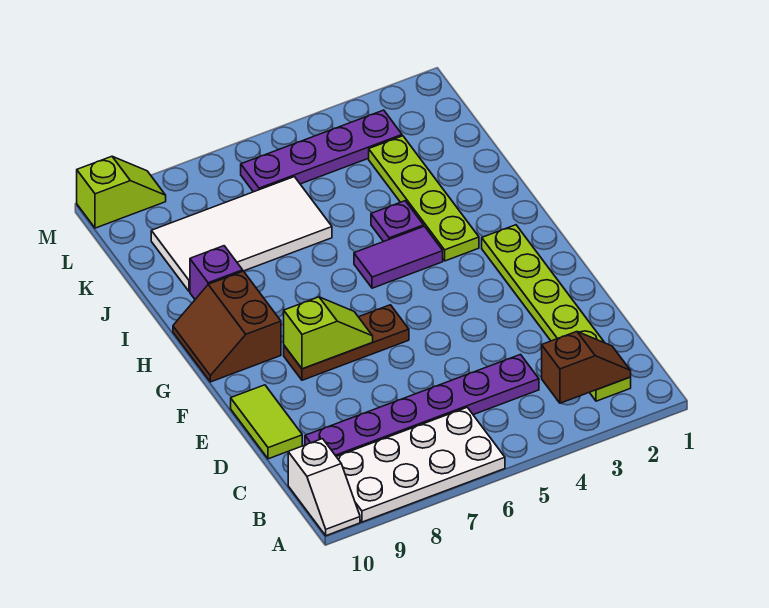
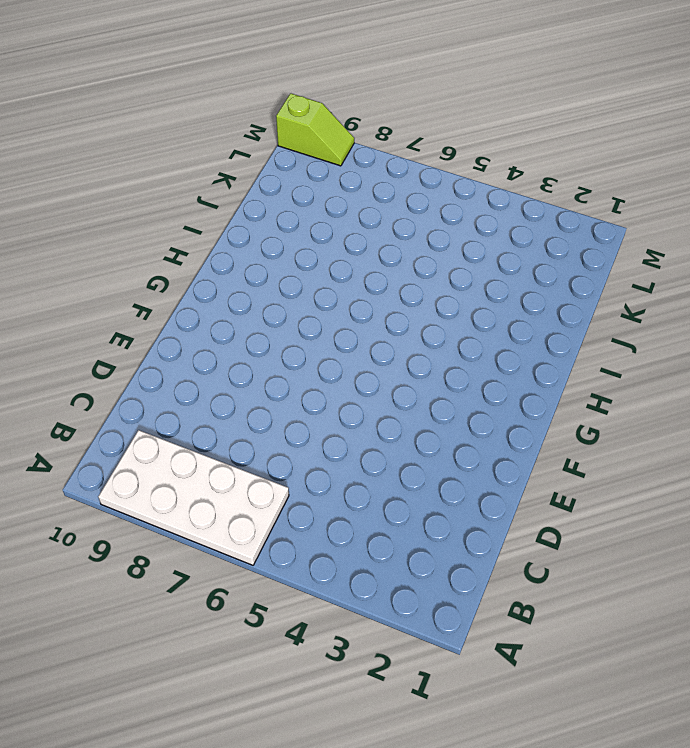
none -> white slope A10:B10 level 1 top B
none -> lime plate B2:G2 level 1
none -> purple plate C4:C9 level 1

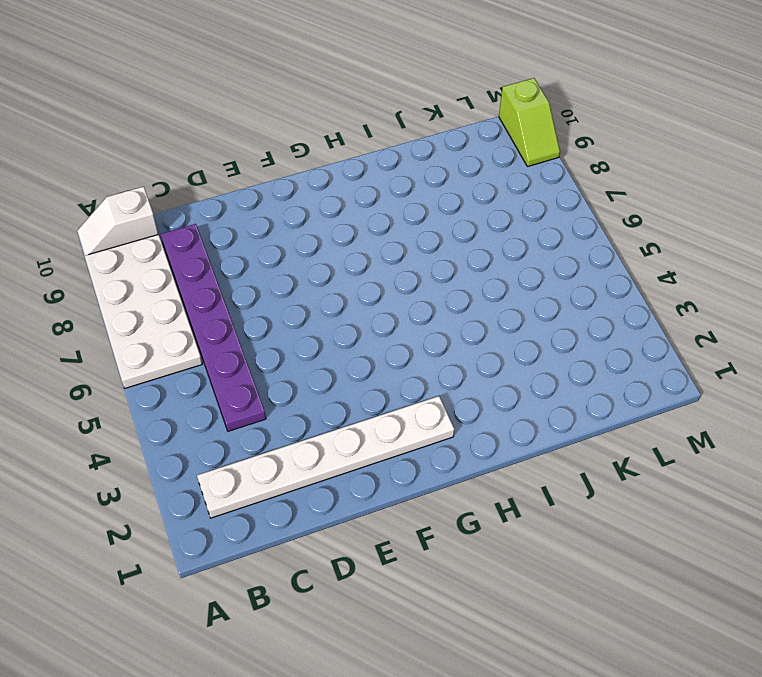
white plate B2:G2 level 1 -> lime plate B2:G2 level 1
none -> lime tile D10:E10 level 1
none -> brown plate F6:F8 level 1
none -> brown slope G9:H10 level 1 top 9

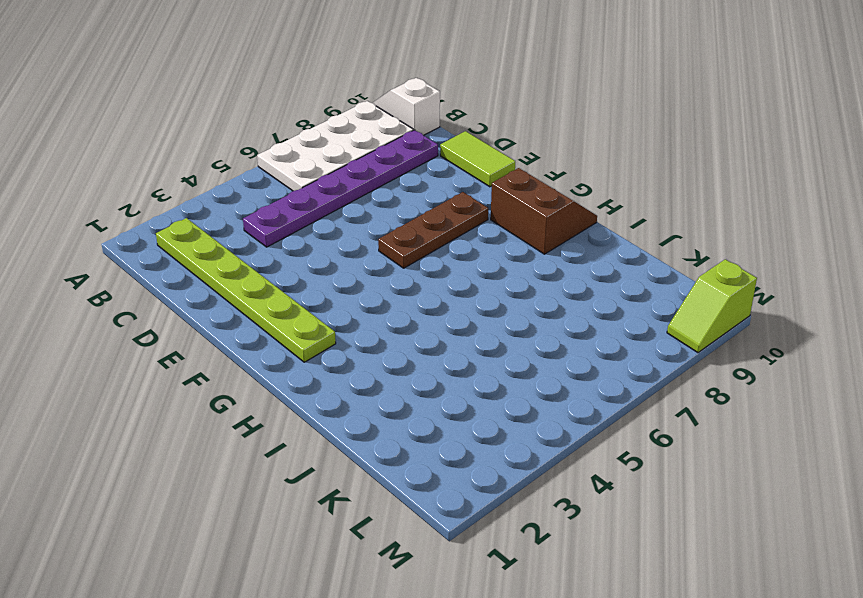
none -> lime plate H3:K3 level 1
none -> purple tile H4:H5 level 1
none -> purple plate I4 level 1

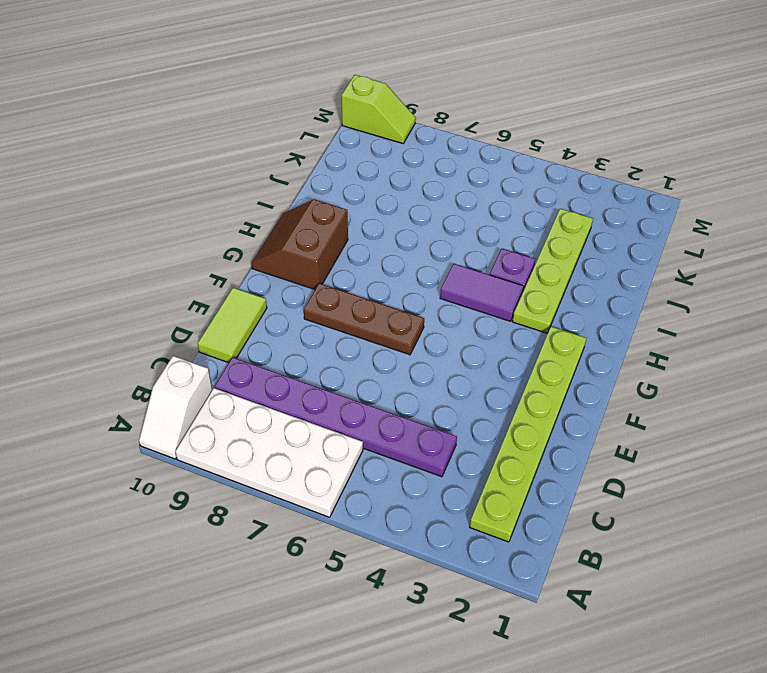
none -> purple brick I9 level 1
none -> white tile J6:K9 level 1
none -> purple plate L3:L6 level 1

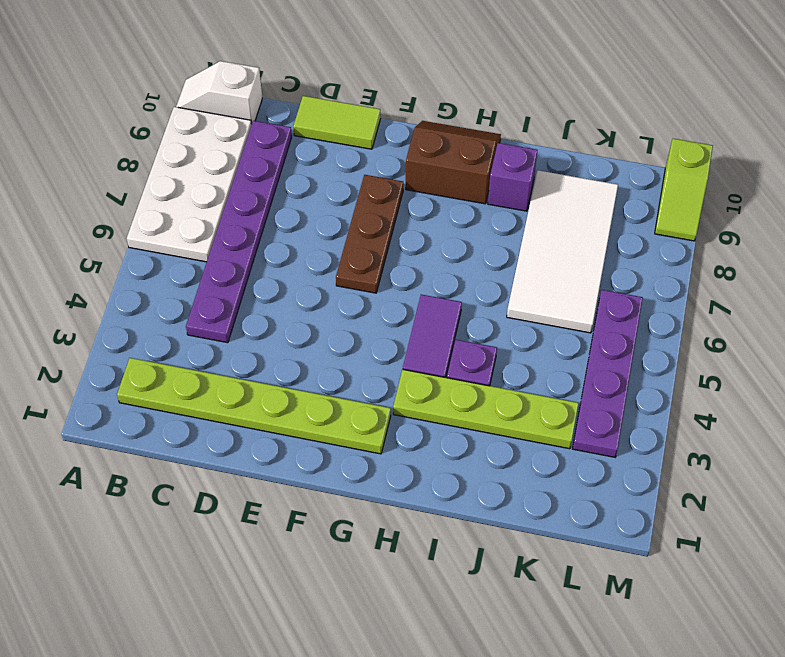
none -> brown slope B2:B3 level 2 top 3
none -> lime slope F7:F8 level 2 top 8

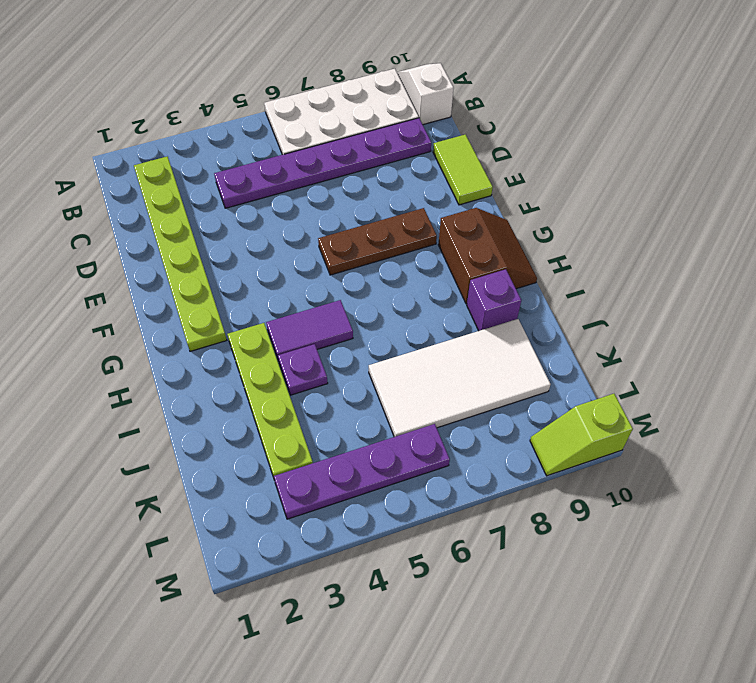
none -> brown slope B2:B3 level 2 top 3
none -> lime slope F7:F8 level 2 top 8

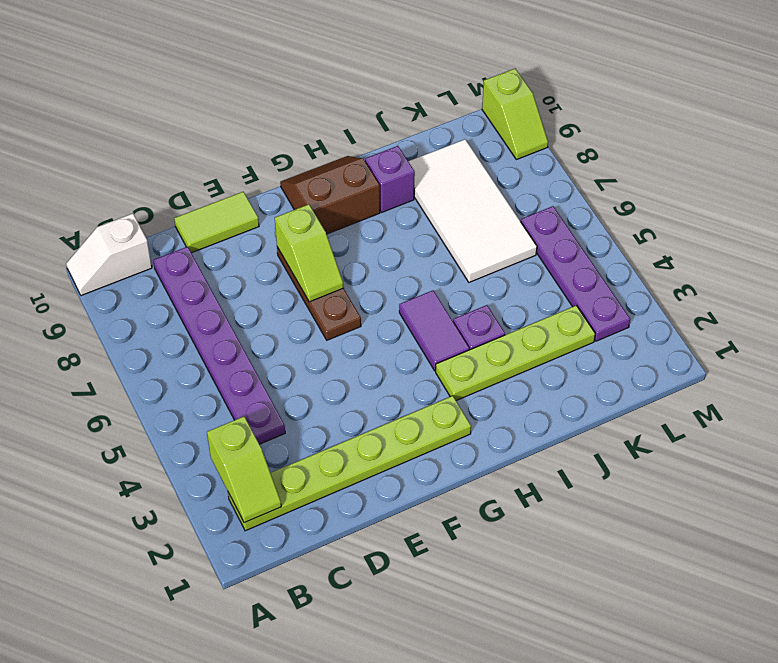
lime slope B2:B3 level 2 top 3 -> brown slope B2:B3 level 2 top 3
none -> white plate A6:B9 level 1

